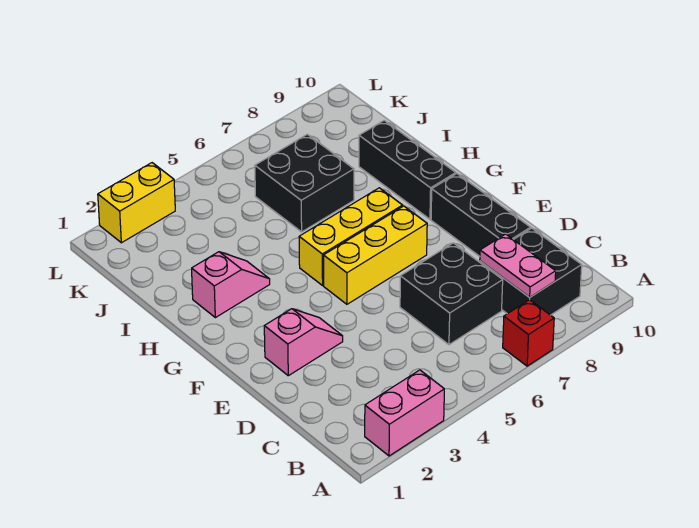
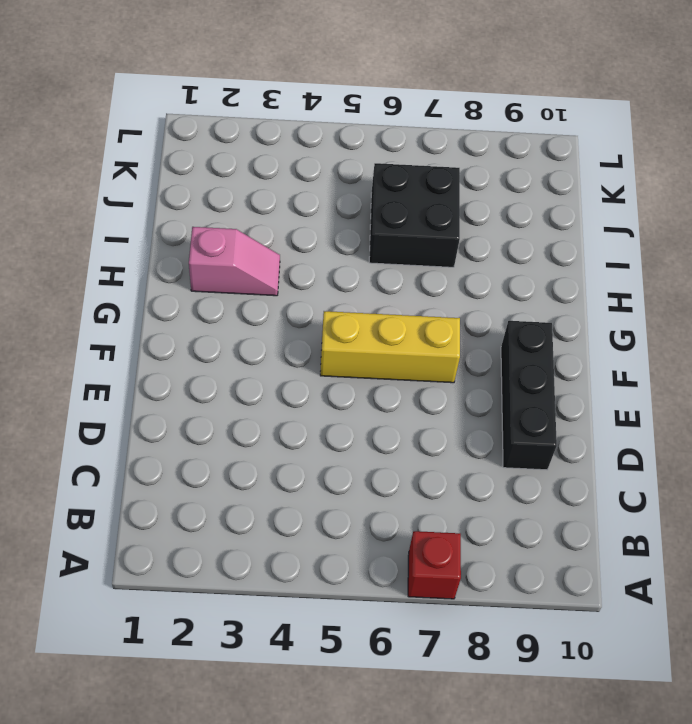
none -> pink brick A2:A3 level 1
none -> black brick B8:C9 level 1
none -> black brick C6:D7 level 1

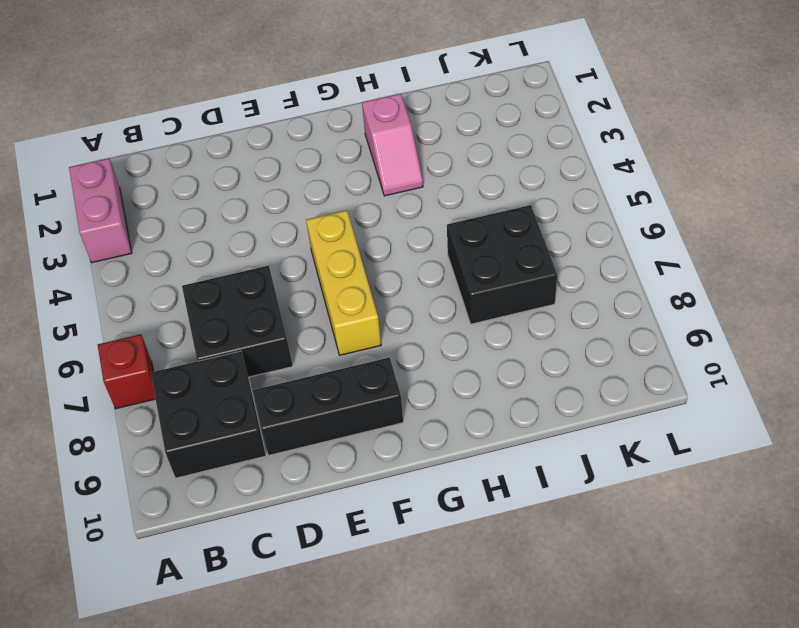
none -> pink slope E2:E3 level 1 top 2
none -> yellow brick G5:G7 level 1
none -> black brick G9:I9 level 1

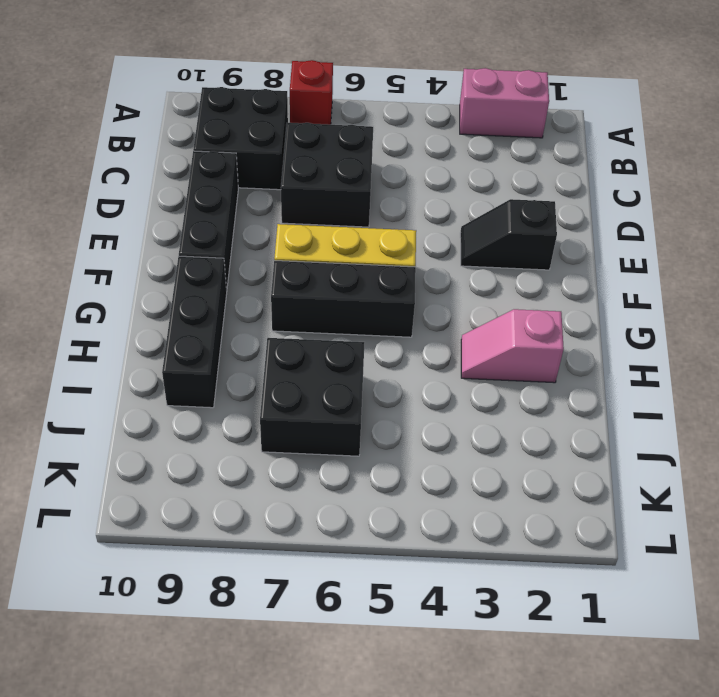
black slope E2:E3 level 1 top 2 -> pink slope E2:E3 level 1 top 2
black brick G5:G7 level 1 -> yellow brick G5:G7 level 1
none -> yellow brick L2:L3 level 1
none -> pink plate B8:C8 level 2

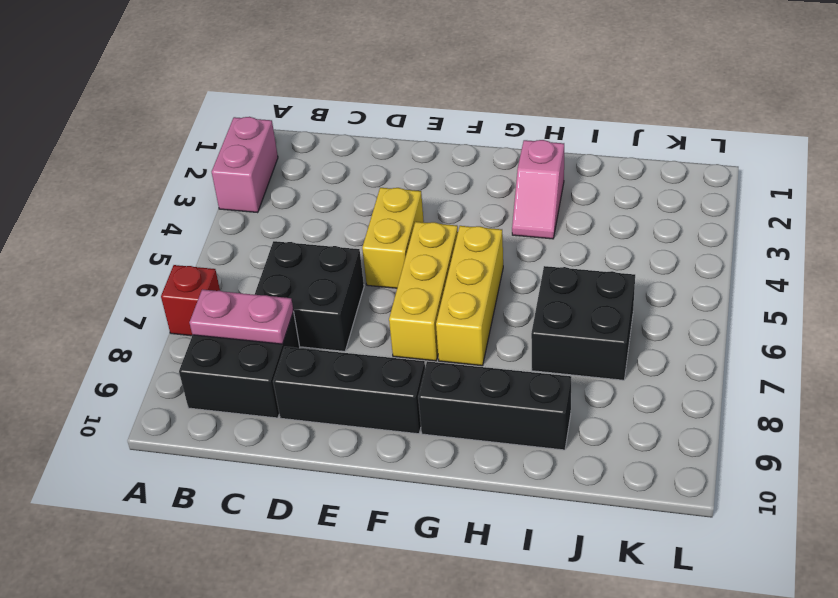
yellow brick E4:E5 level 1 -> yellow brick L2:L3 level 1
none -> pink slope E2:E3 level 1 top 2

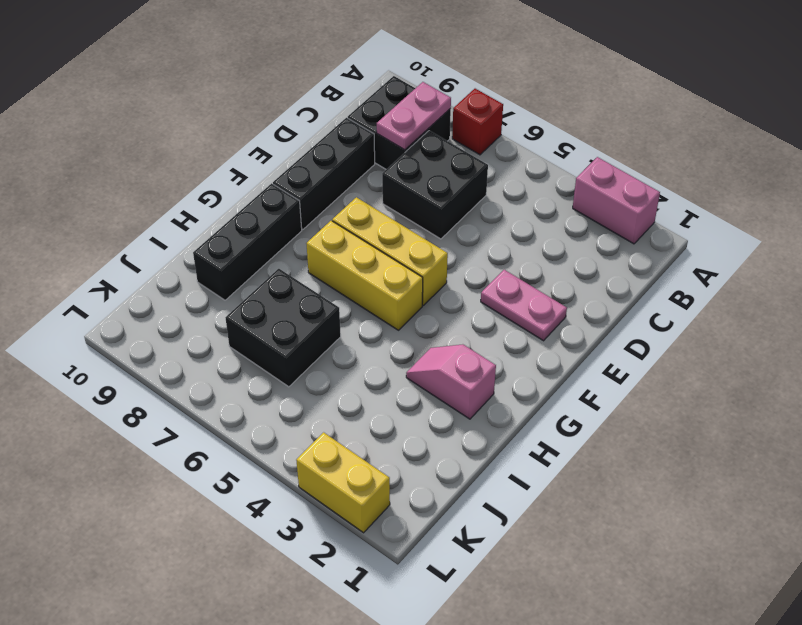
pink plate E2:E3 level 1 -> pink slope E2:E3 level 1 top 2

